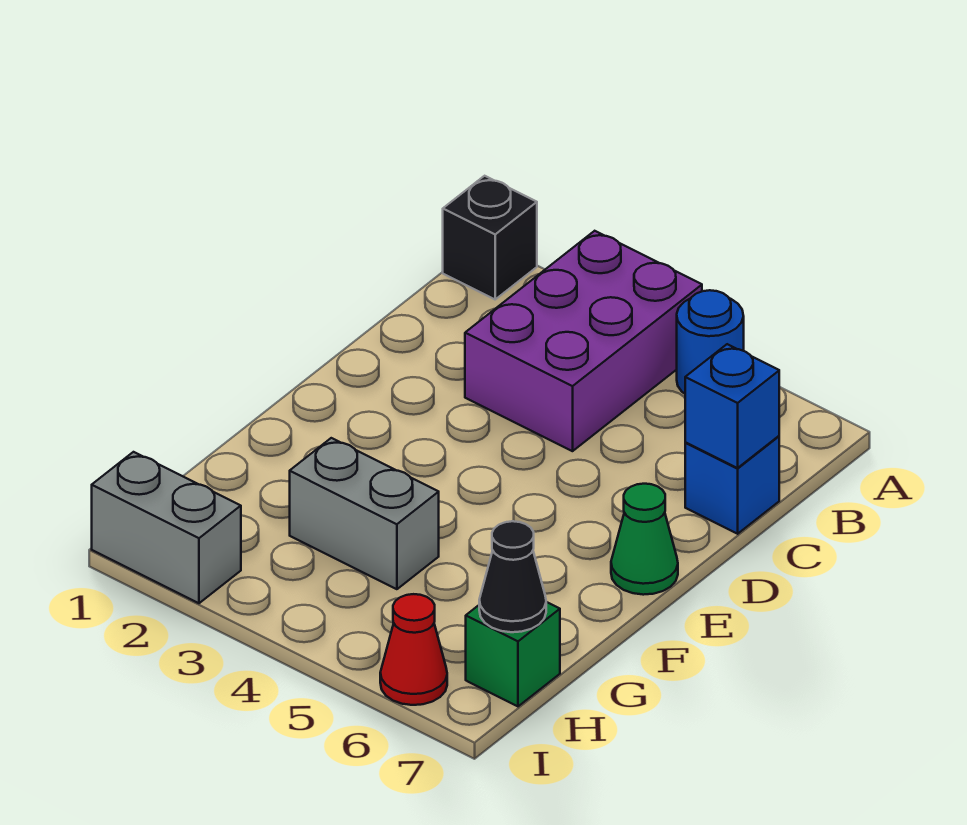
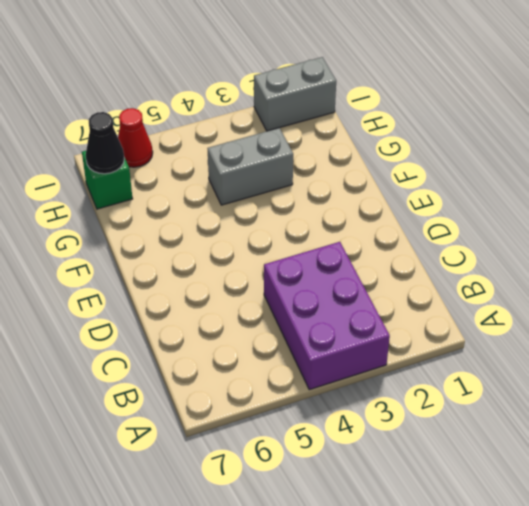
none -> black brick A1 level 1
none -> blue round brick A5 level 1

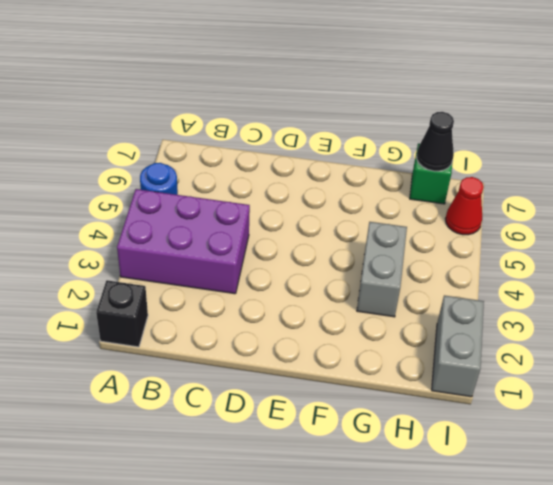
none -> blue brick C7 level 1
none -> green cone E7 level 1

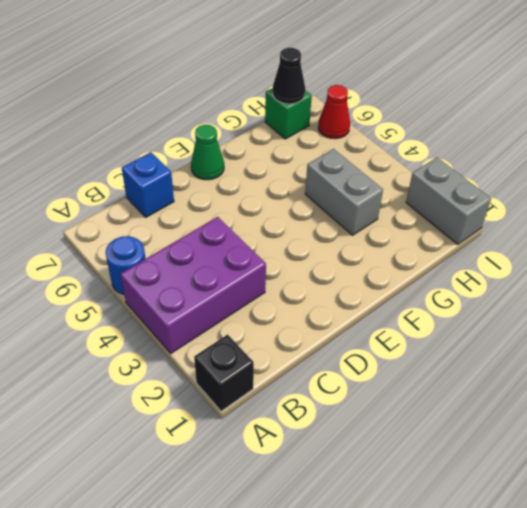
none -> blue brick C7 level 2

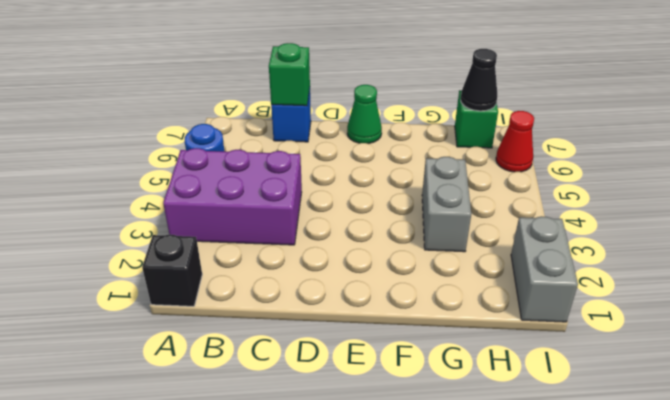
green brick C7 level 2 -> blue brick C7 level 2

